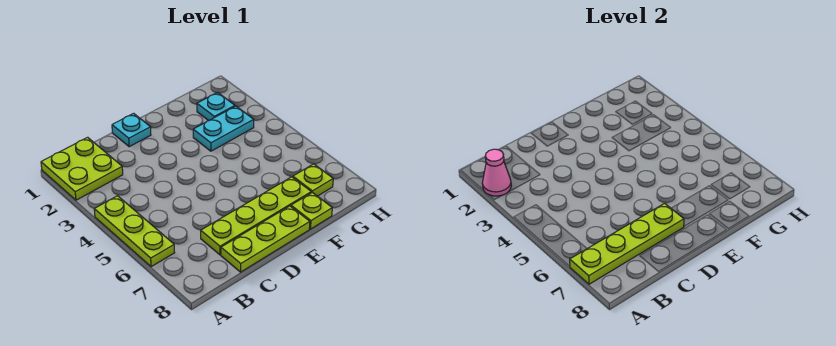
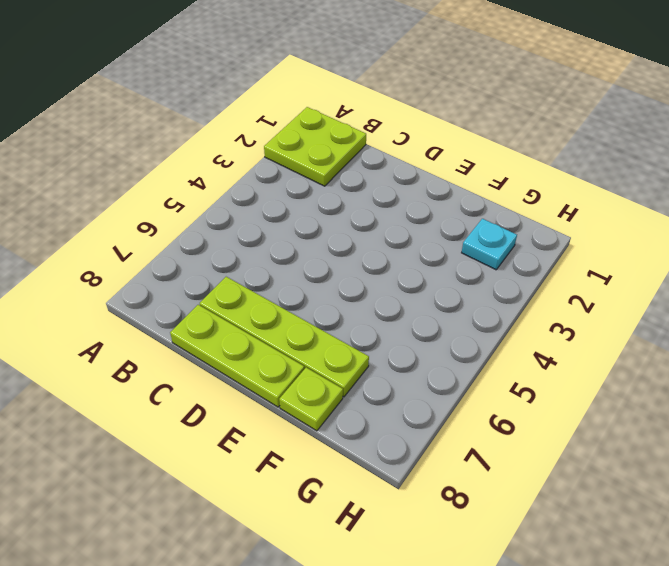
none -> lime plate A4:A6 level 1
none -> cyan plate D1 level 1

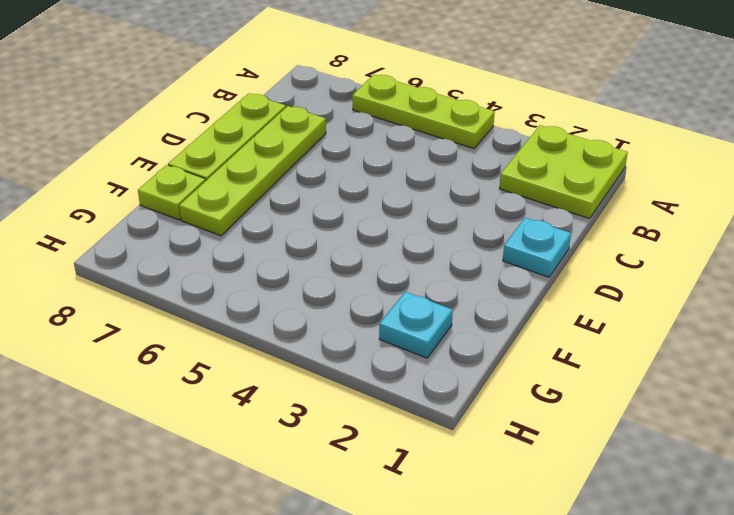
none -> cyan plate F3:G3 level 1
none -> lime plate G7 level 1

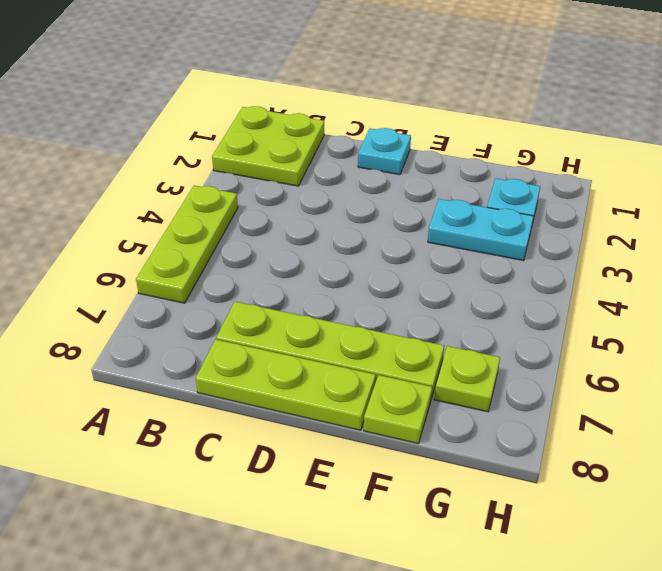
none -> pink cone A2 level 2
none -> lime plate A7:D7 level 2

